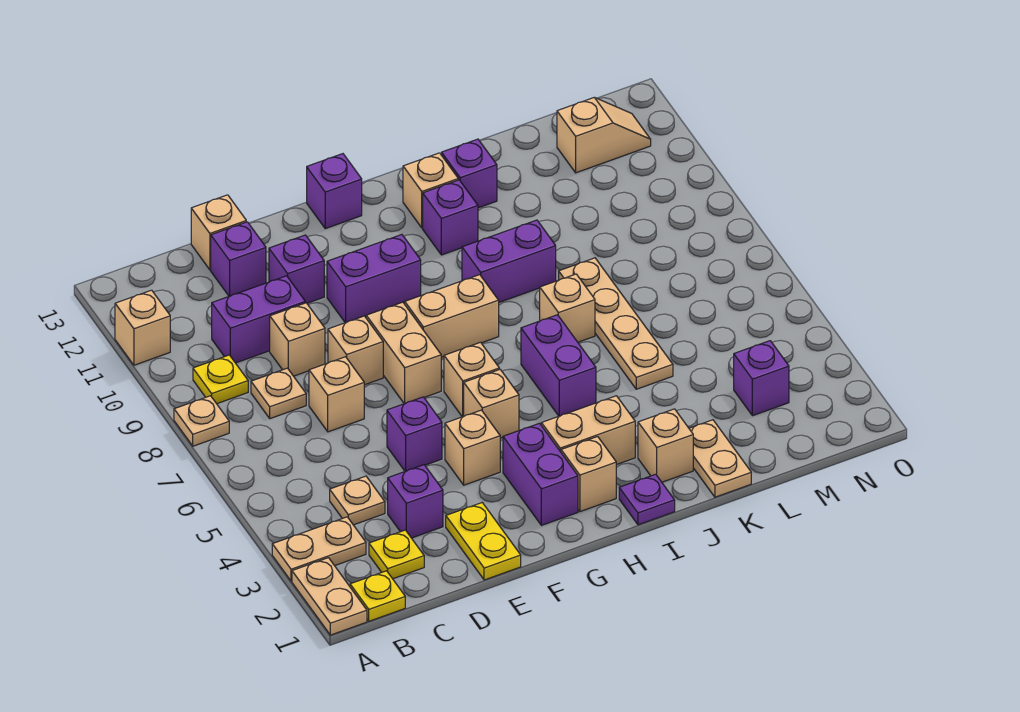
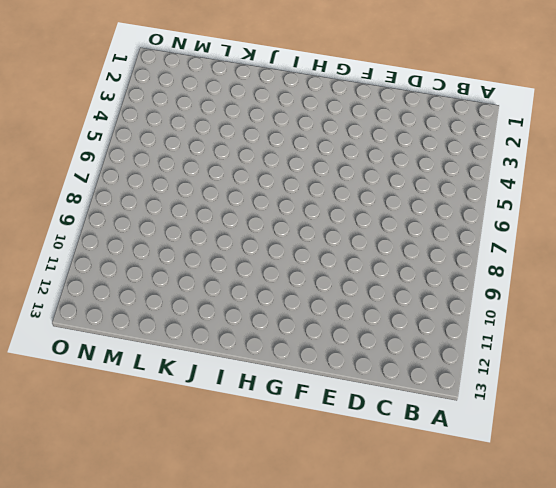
none -> tan plate A1:A2 level 1
none -> tan plate A3:B3 level 1
none -> tan plate A8 level 1
none -> tan brick A11 level 1

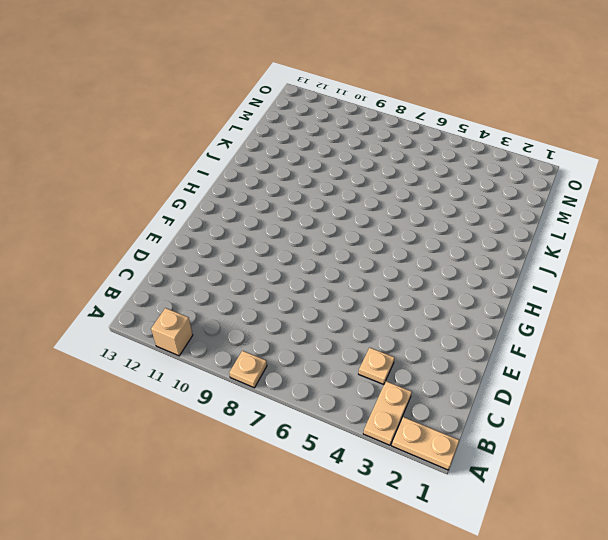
none -> yellow plate B1 level 1
none -> yellow plate B9 level 1
none -> yellow plate C2 level 1
none -> tan plate C8 level 1

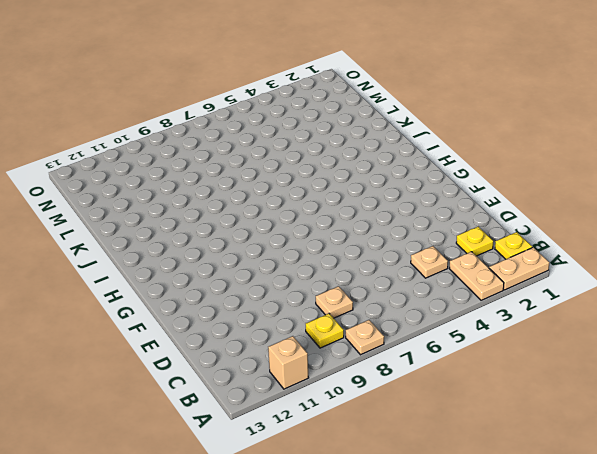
none -> purple brick C10:D10 level 1
none -> purple brick D3 level 1
none -> tan brick D7 level 1
none -> tan brick D9 level 1

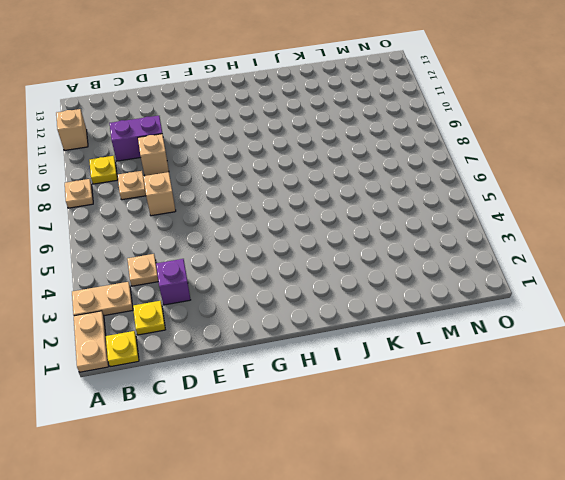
none -> purple brick D12 level 1
none -> tan brick D13 level 1
none -> yellow plate E1:E2 level 1
none -> purple brick E5 level 1

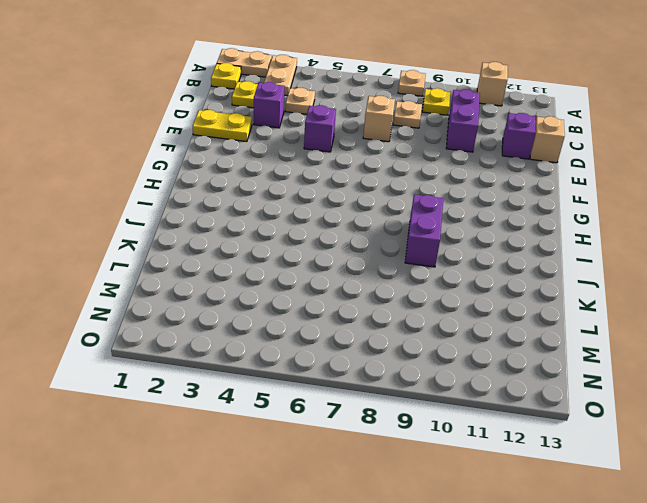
none -> tan brick D9 level 1
none -> tan brick E8 level 1
none -> purple brick E11 level 1
none -> tan brick F4 level 1

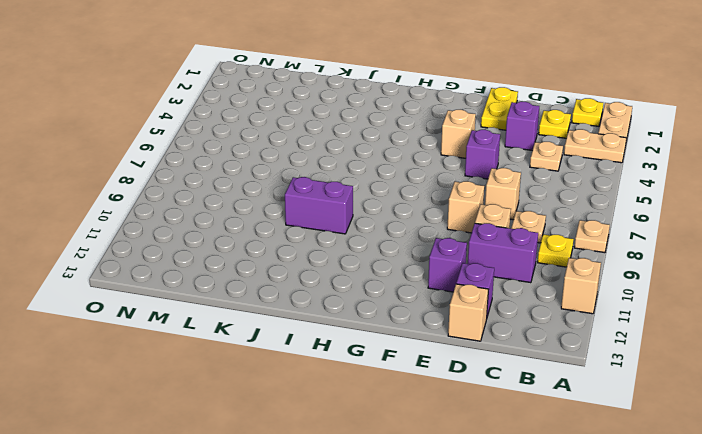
none -> tan brick F7:F8 level 1
none -> purple brick F10:G10 level 1
none -> purple brick G2:G3 level 1
none -> tan brick G5 level 1

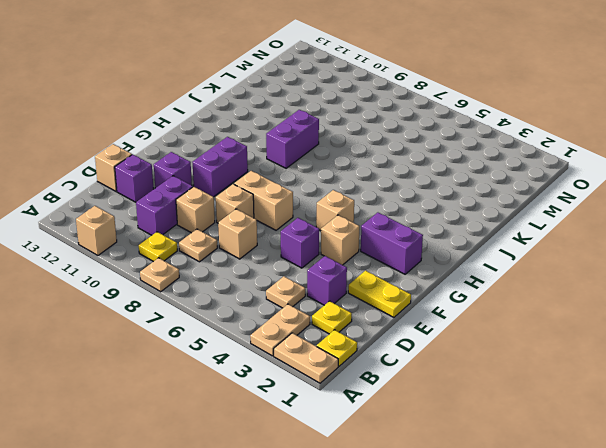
none -> tan brick G6 level 1
none -> tan brick G8:H8 level 1
none -> purple brick G13 level 1
none -> tan brick H2 level 1

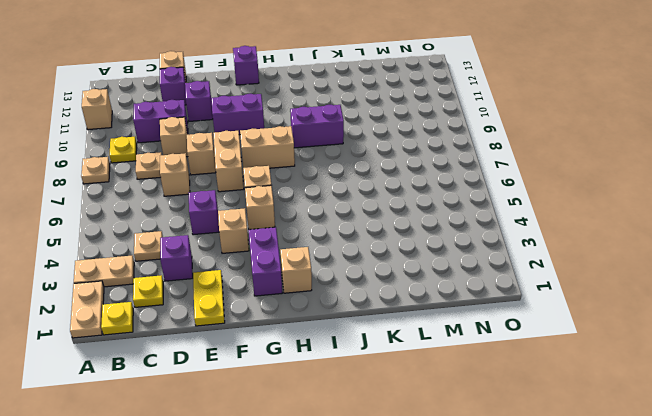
none -> tan brick H3:I3 level 1
none -> purple plate I1 level 1
none -> purple brick I5:I6 level 1
none -> purple brick I11 level 1

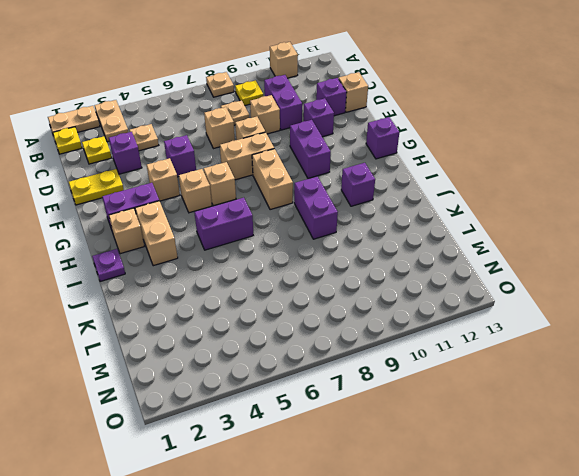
none -> tan brick I12 level 1
none -> tan brick J2 level 1
none -> tan brick J7 level 1
none -> purple brick J12 level 1

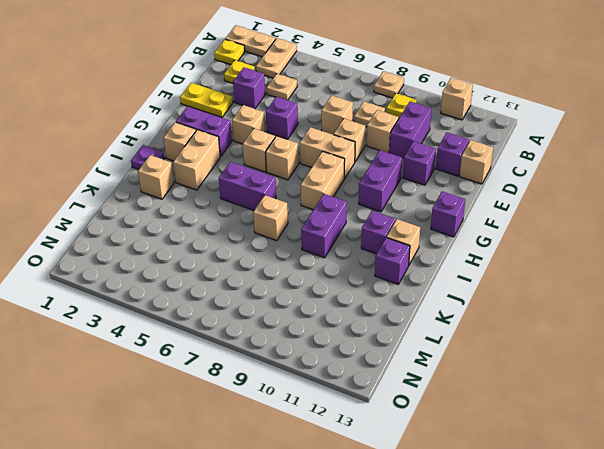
none -> tan plate K1:K2 level 1
none -> tan plate K5:K8 level 1
none -> purple brick M3 level 1
none -> tan slope M12:N12 level 1 top M

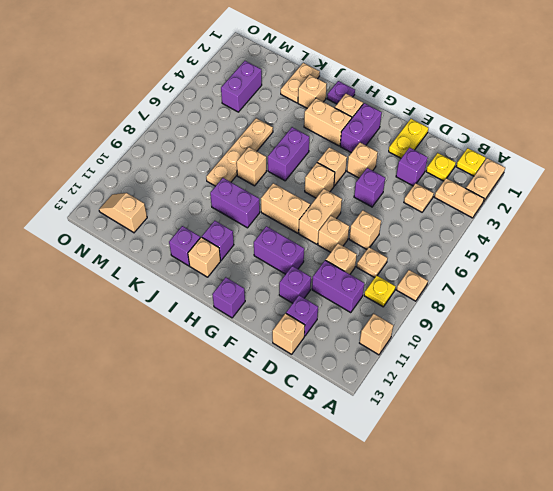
purple brick M3:M4 level 1 -> purple brick M3 level 1

